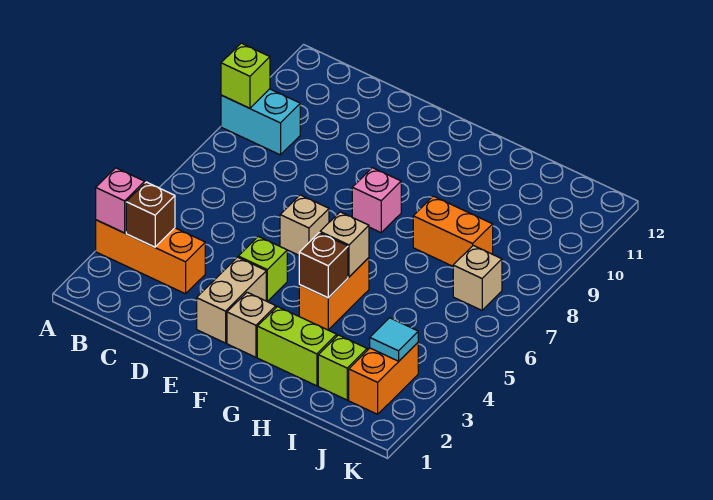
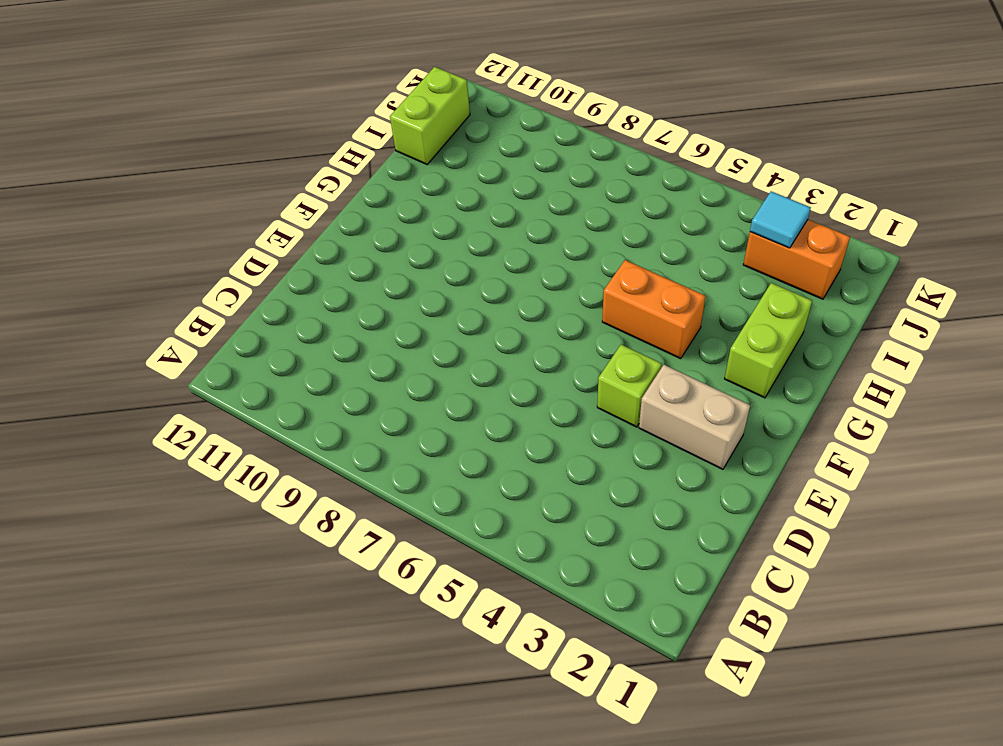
lime brick I12:J12 level 1 -> none
none -> orange brick A3:C3 level 1
none -> cyan brick A9:B9 level 1
none -> tan brick E6 level 1

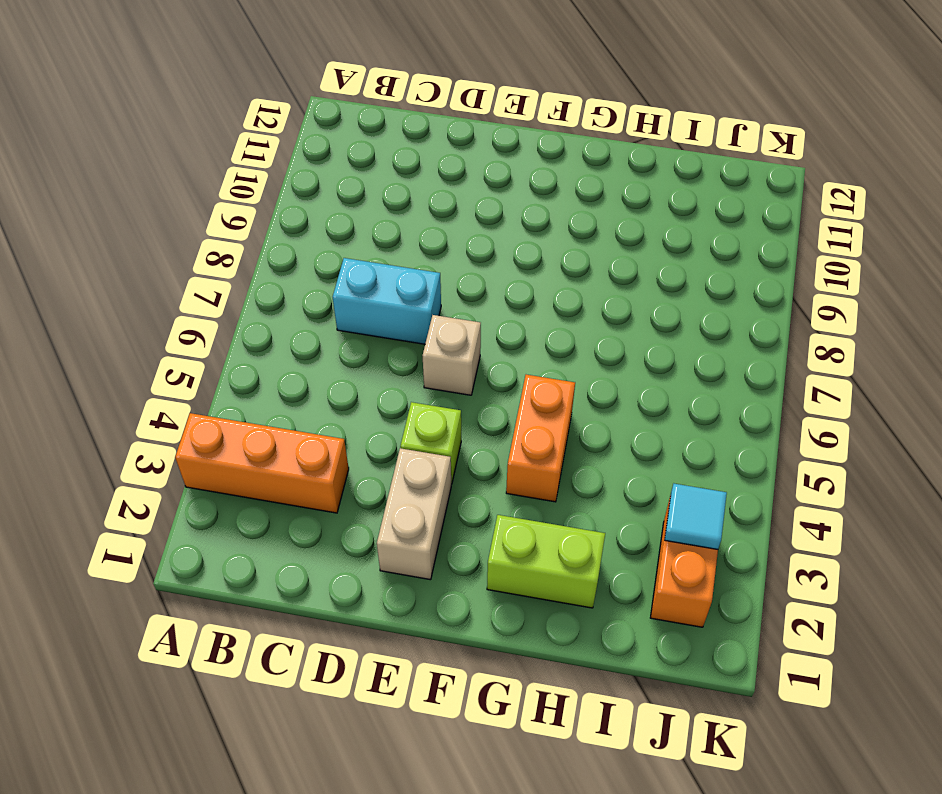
cyan brick C7:D7 level 1 -> cyan brick A9:B9 level 1
none -> tan brick F2 level 1
none -> pink brick F8 level 1
none -> orange brick H8:I8 level 1

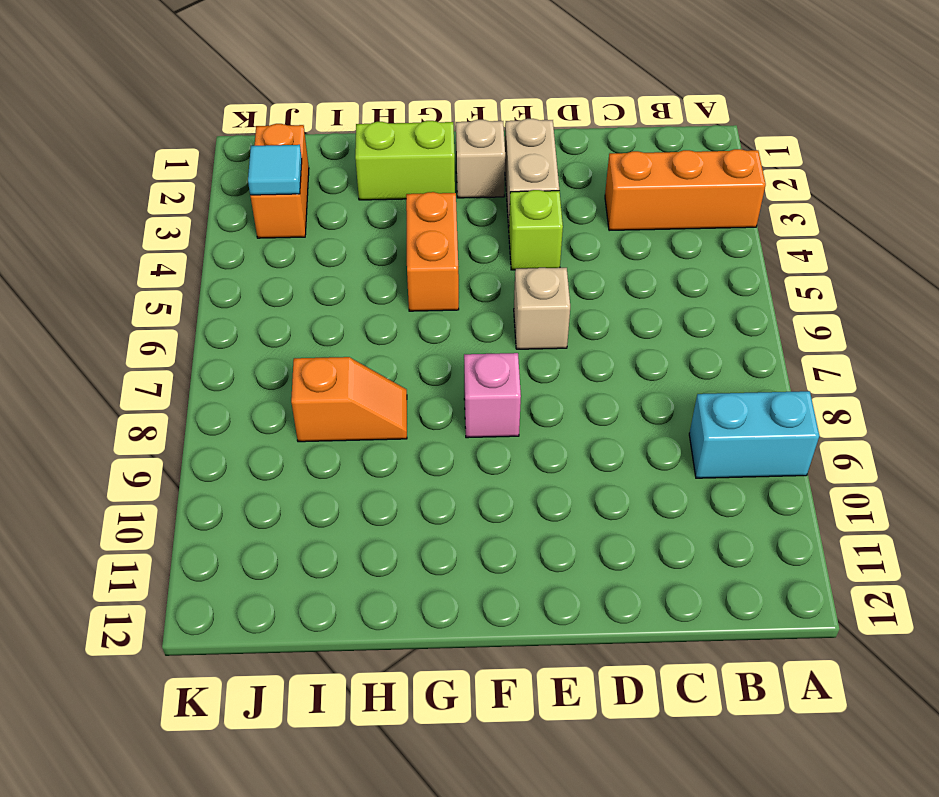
orange slope H8:I8 level 1 top I -> orange brick H8:I8 level 1
none -> lime brick I2 level 1
none -> tan brick J7 level 1
none -> pink brick A3 level 2

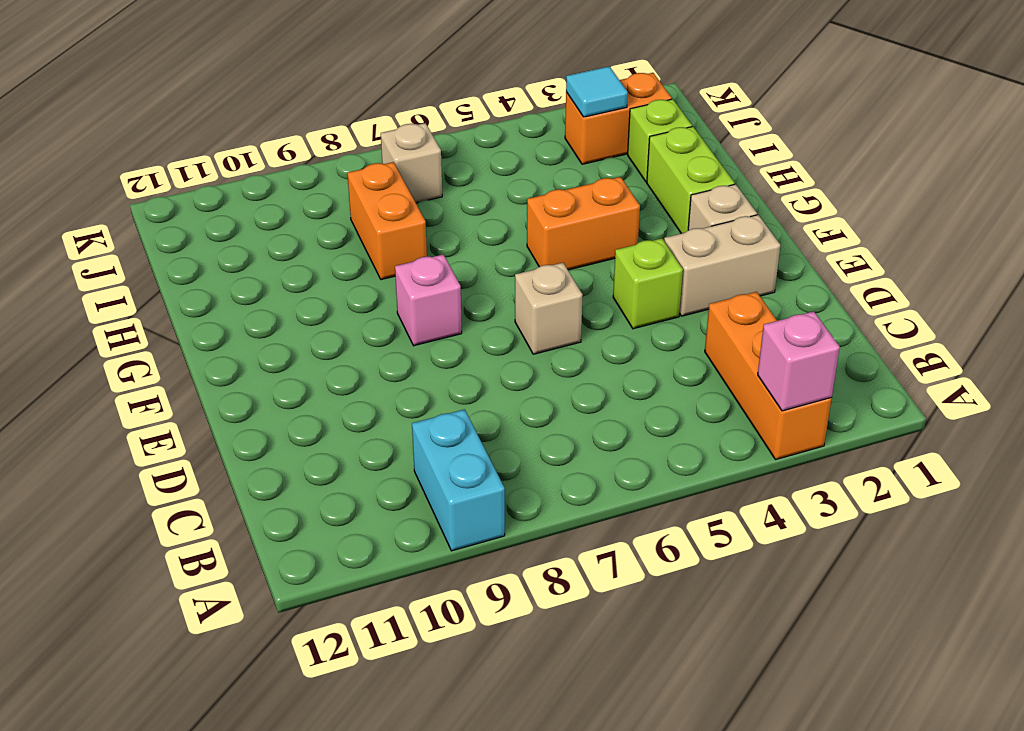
none -> lime brick A9 level 2
none -> brown brick B3 level 2
none -> brown brick G4 level 2

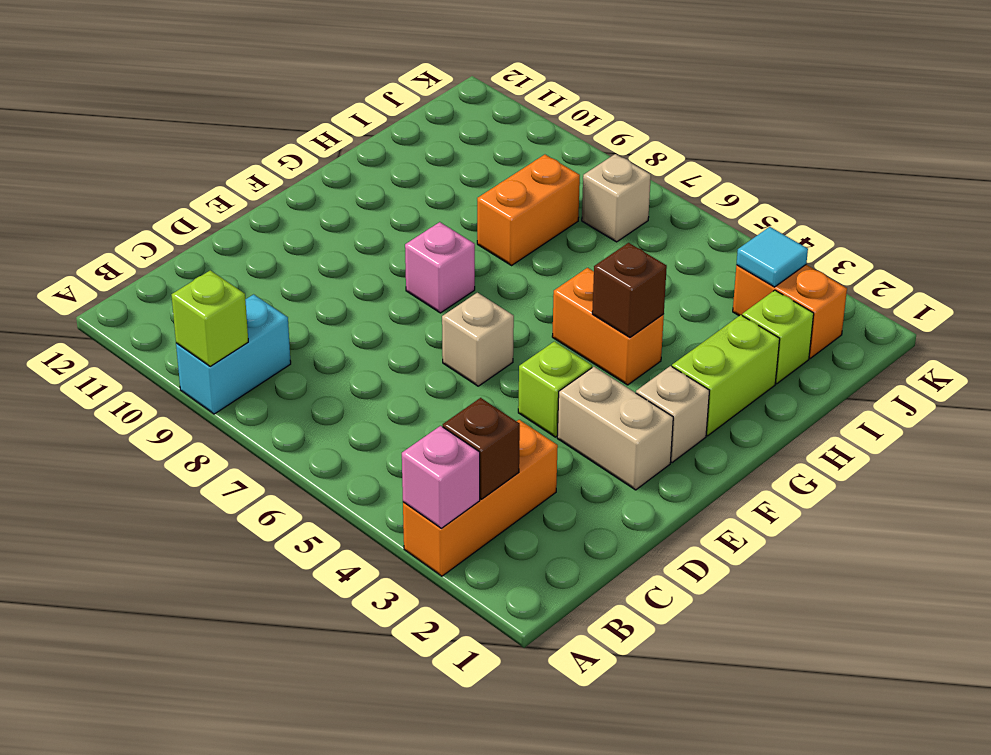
none -> tan brick G5 level 2

